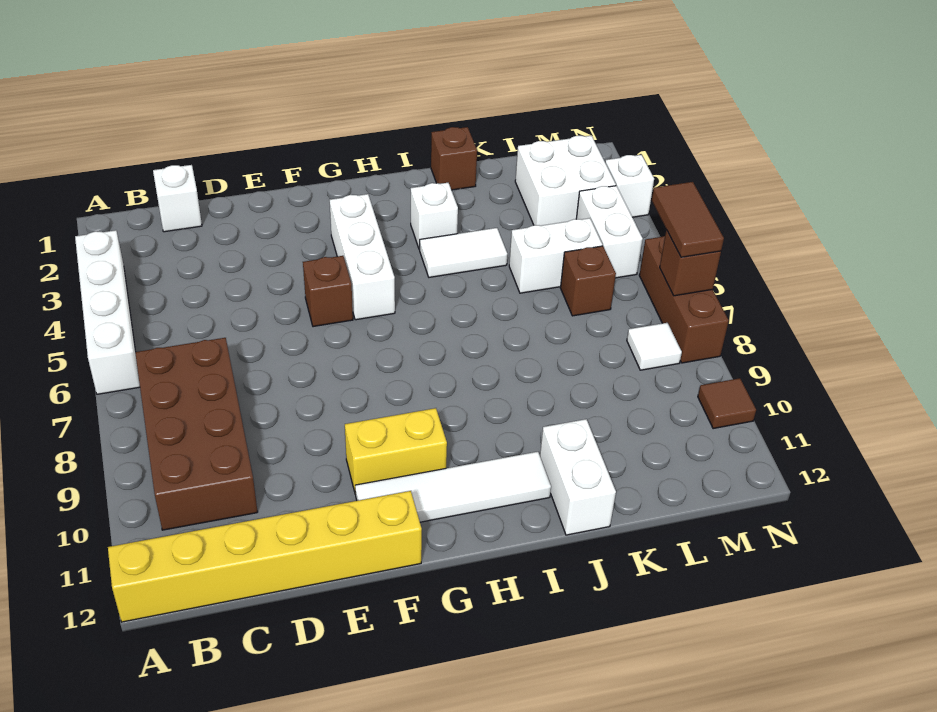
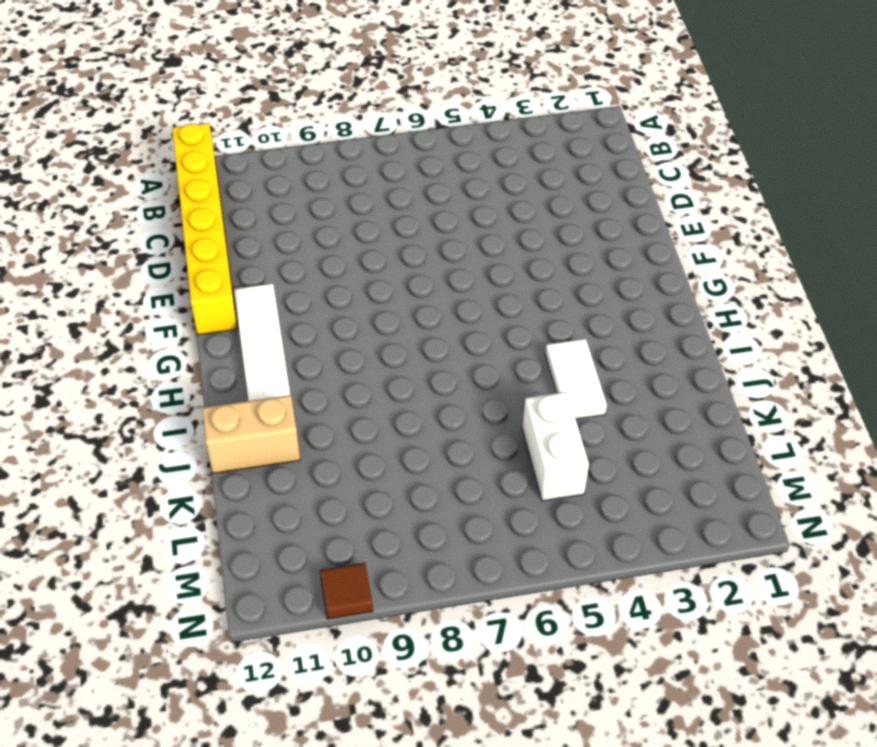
tan brick J11:J12 level 1 -> white brick J11:J12 level 1
none -> white brick A3:A6 level 1
none -> brown brick B7:C10 level 1
none -> white brick C1 level 1

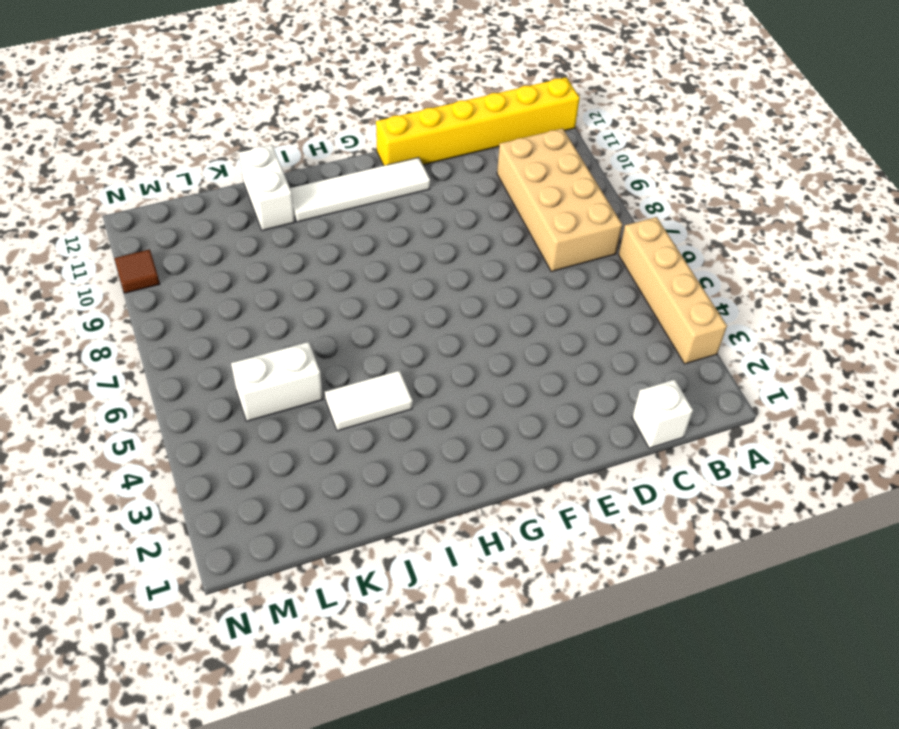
tan brick A3:A6 level 1 -> white brick A3:A6 level 1
tan brick B7:C10 level 1 -> brown brick B7:C10 level 1
none -> brown brick F5 level 1
none -> yellow brick F10:G10 level 1
none -> white brick G3:G5 level 1

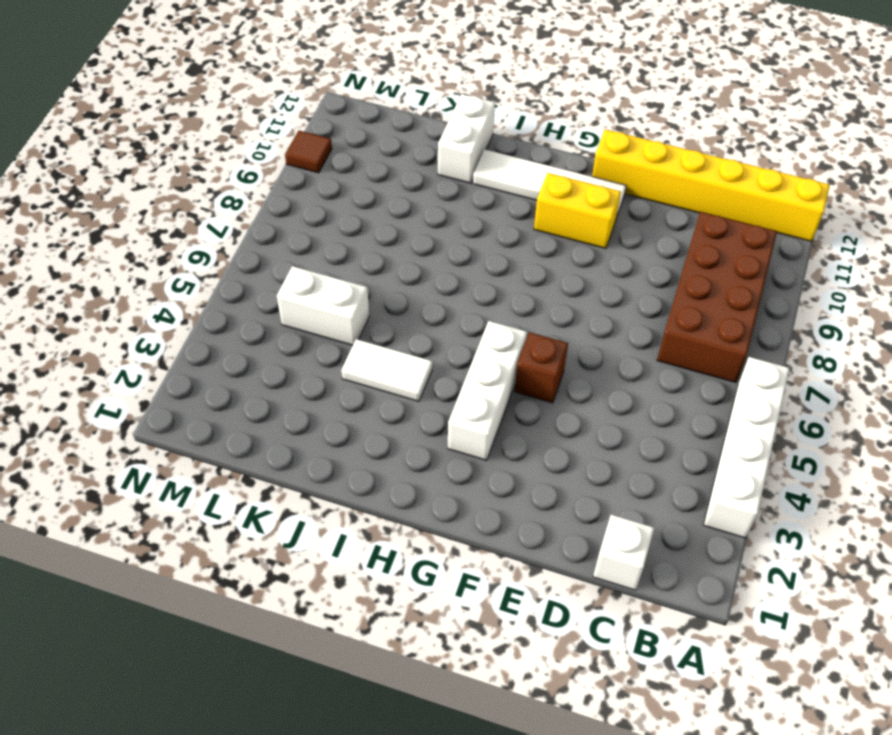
none -> white brick I3 level 1
none -> brown brick J1 level 1
none -> white brick L2:M3 level 1

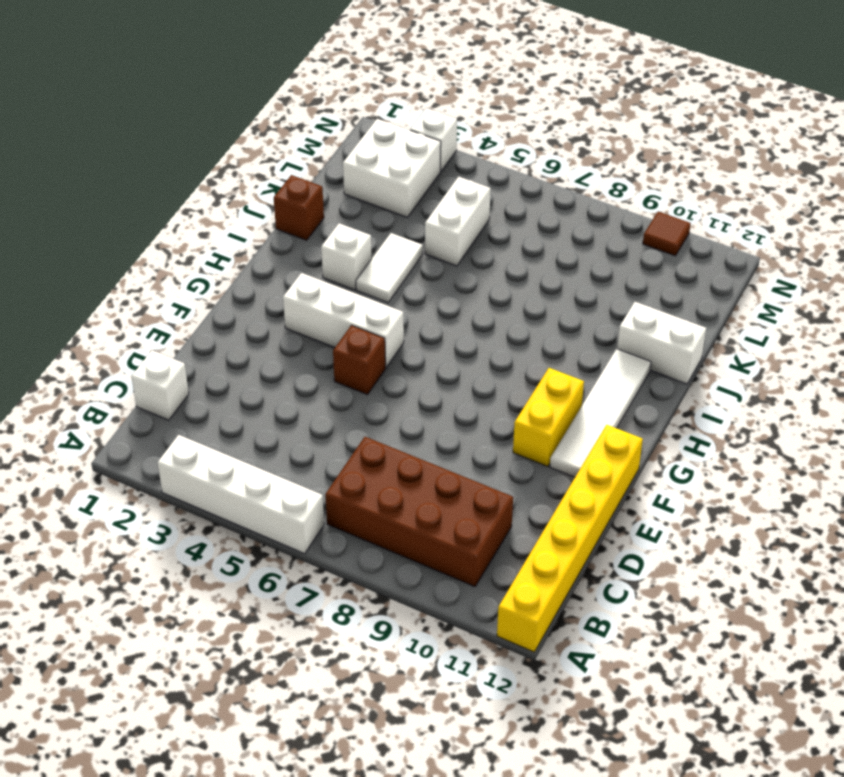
none -> brown brick L6 level 1
none -> white brick M4:M5 level 1
none -> white tile M8 level 1

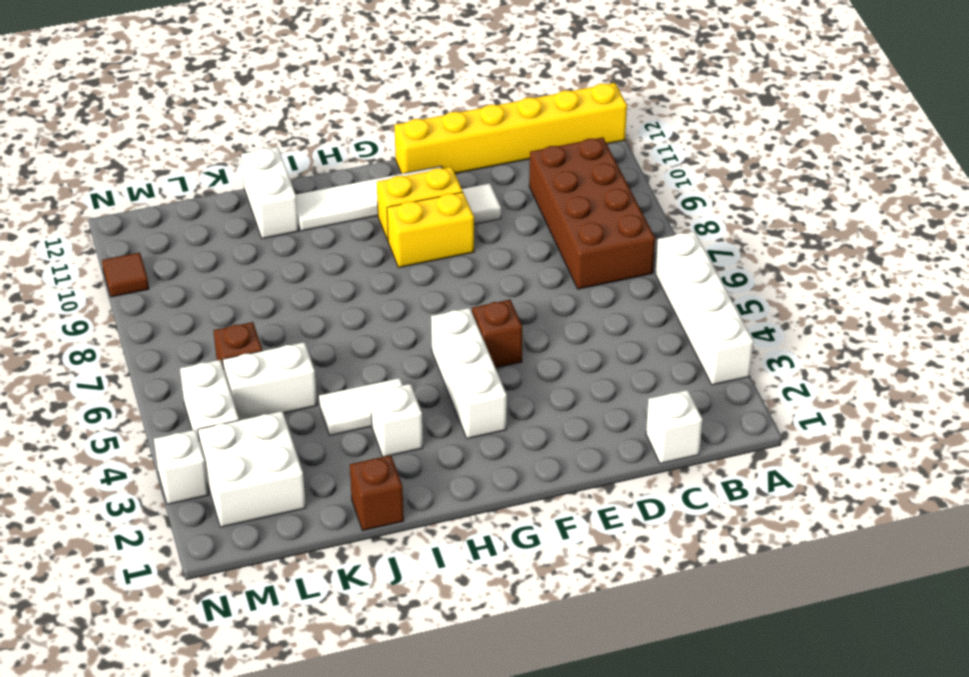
white tile E10 level 1 -> white tile M8 level 1
yellow brick F9:G9 level 1 -> none
none -> brown brick N6:N8 level 1
none -> brown brick N7 level 2
none -> brown tile N6:N7 level 3

